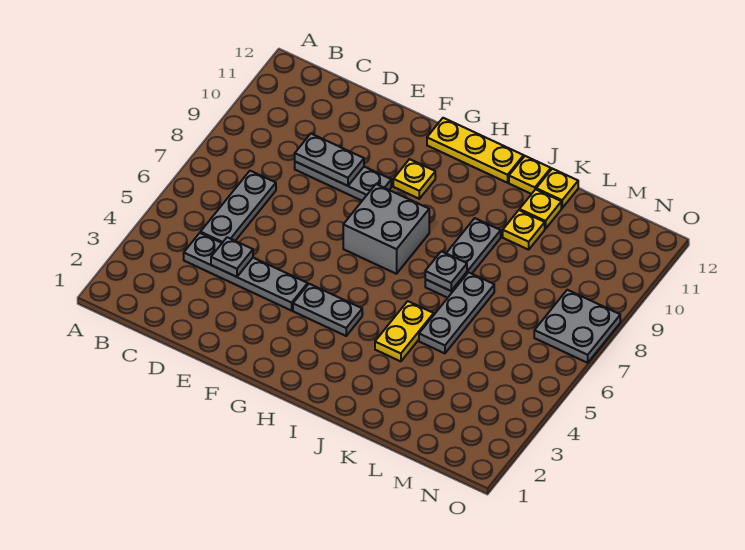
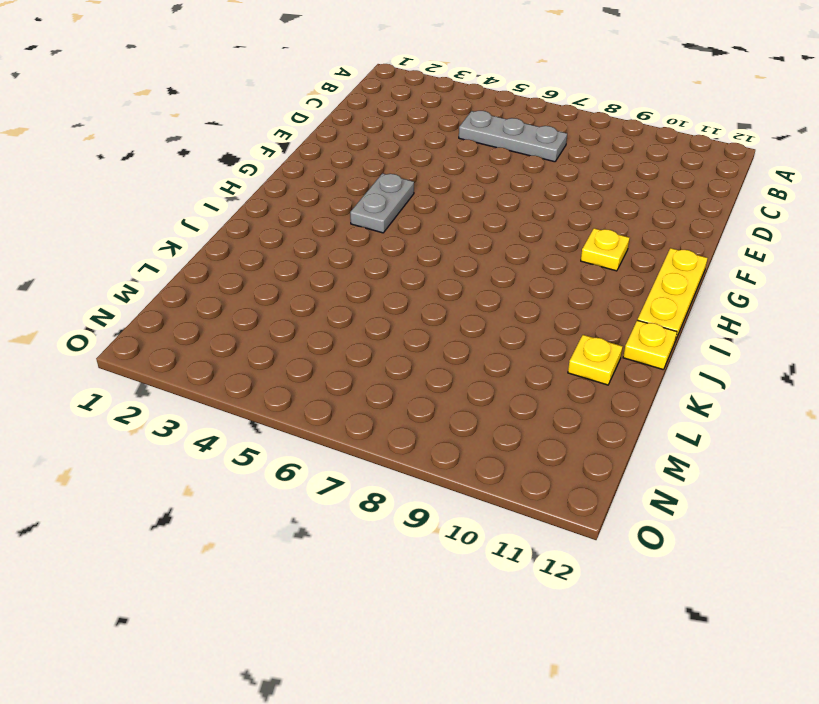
none -> grey plate C4:F4 level 1
none -> grey plate D9:F9 level 1
none -> grey brick G7:H8 level 1

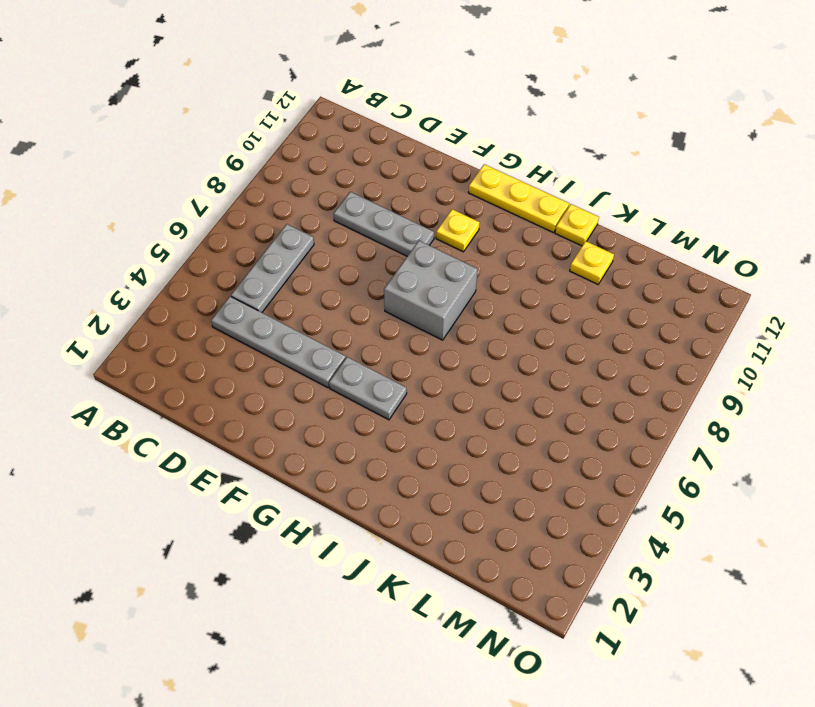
none -> yellow plate J4:J5 level 1
none -> grey plate J7:J9 level 1
none -> grey plate K5:K7 level 1

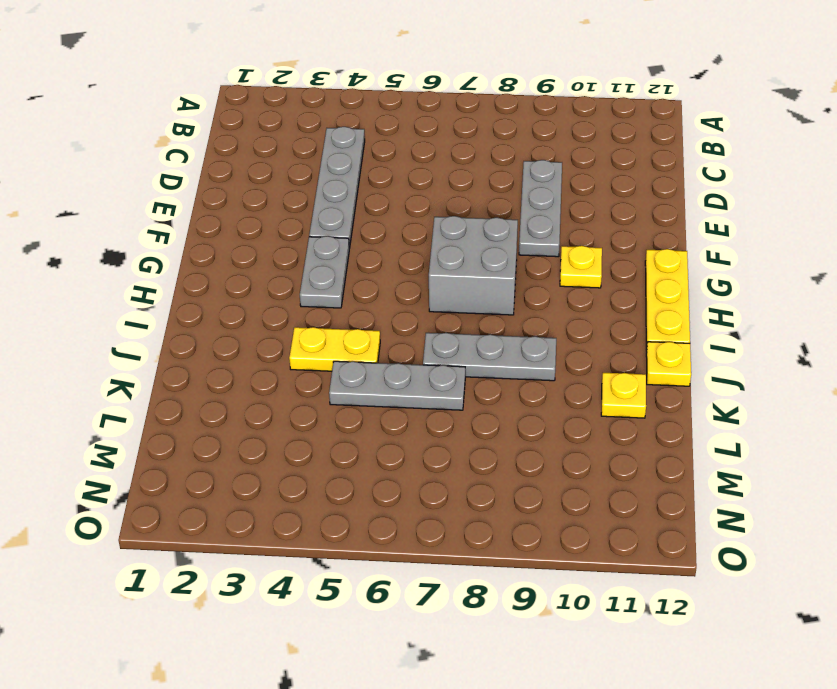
none -> grey plate C5:C7 level 1
none -> yellow plate K10 level 1
none -> yellow plate K12 level 1

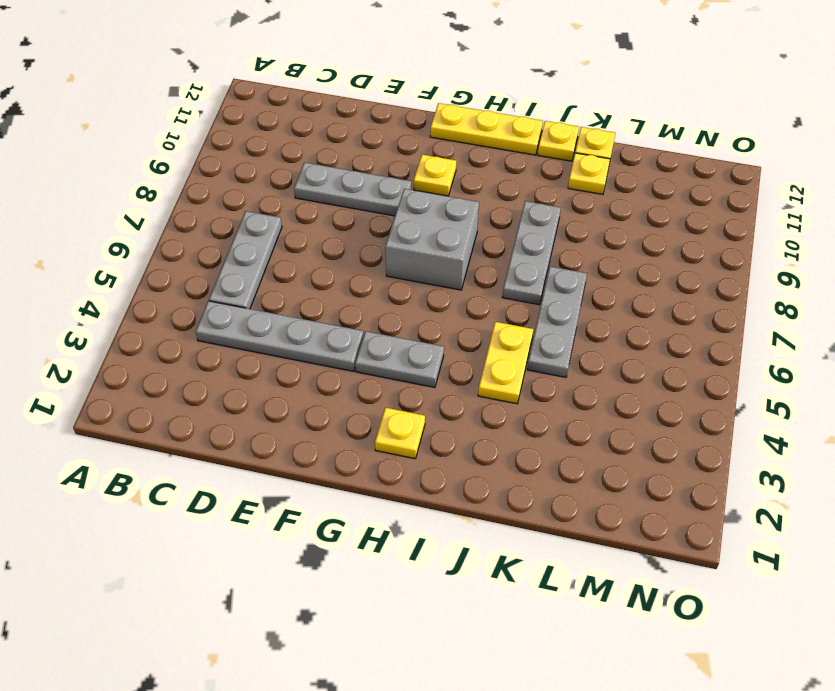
yellow plate H2 level 1 -> yellow plate K10 level 1
none -> grey plate N7:O8 level 1
none -> grey plate D4 level 2
none -> grey plate D9:E9 level 2

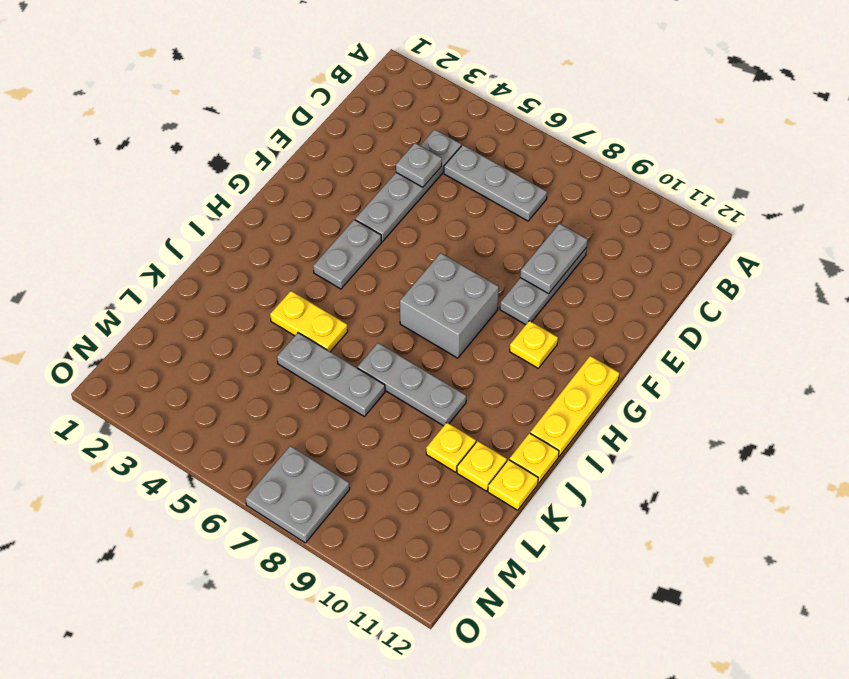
none -> grey plate J7 level 2

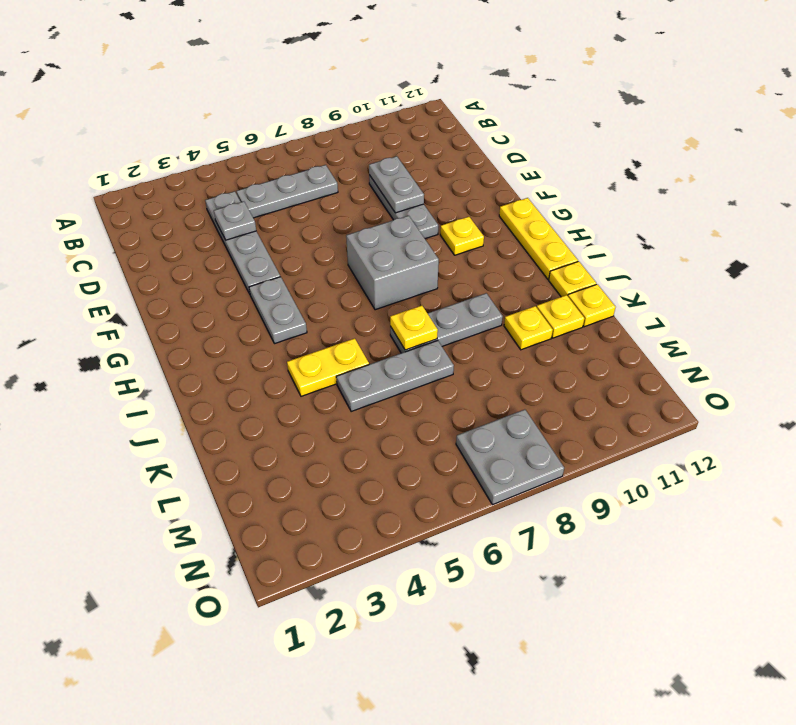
yellow plate J7 level 2 -> grey plate J7 level 2

